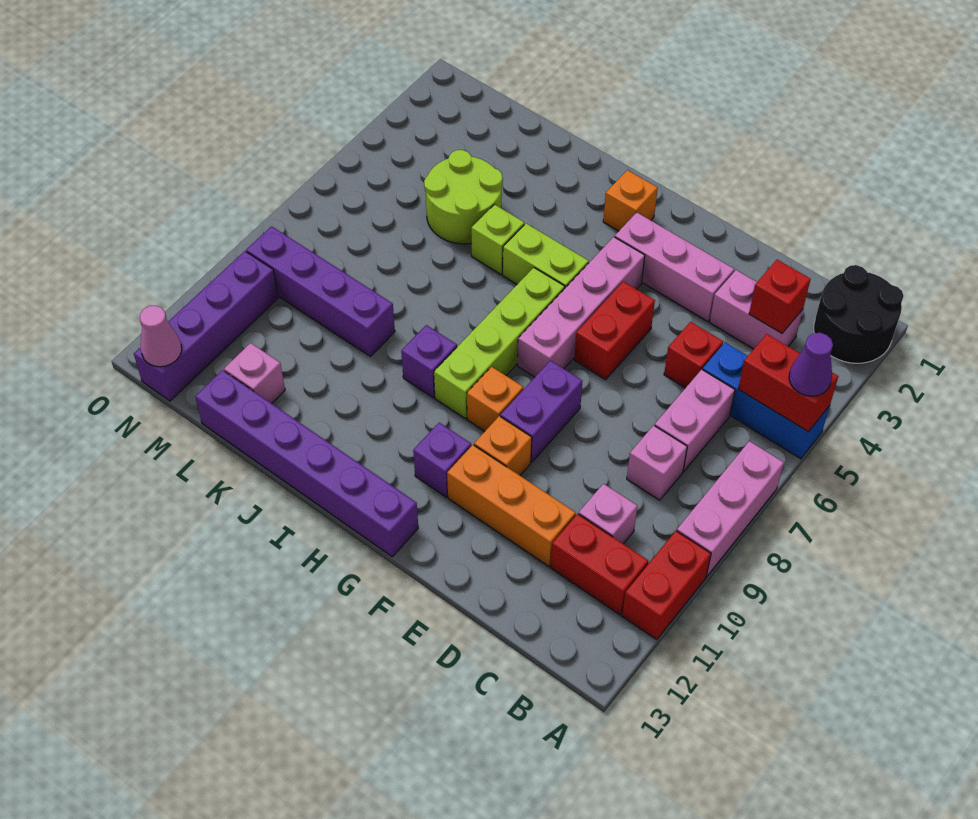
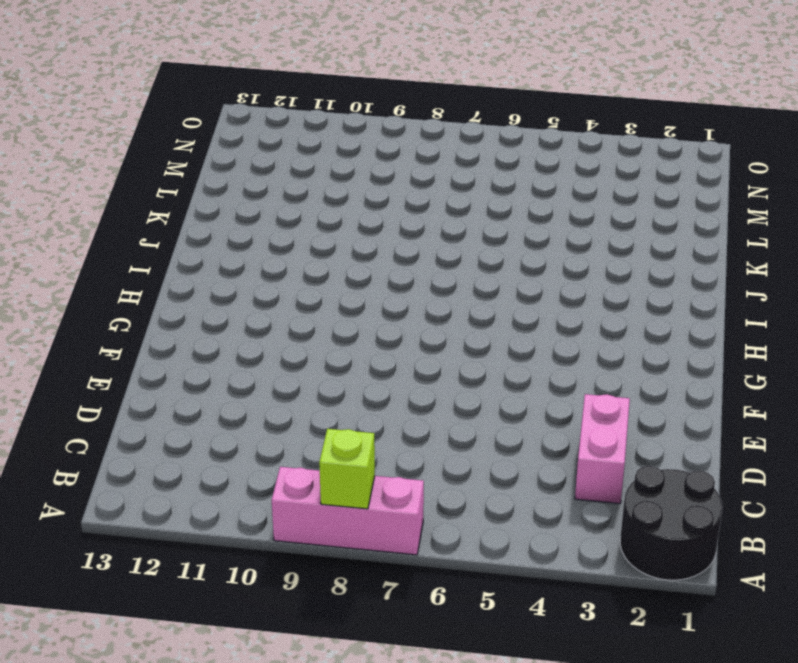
lime brick A8 level 2 -> lime brick J5 level 1
none -> blue brick A5:C5 level 1
none -> red brick A10:A11 level 1
none -> red brick B11:C11 level 1
none -> pink brick C6:C7 level 1

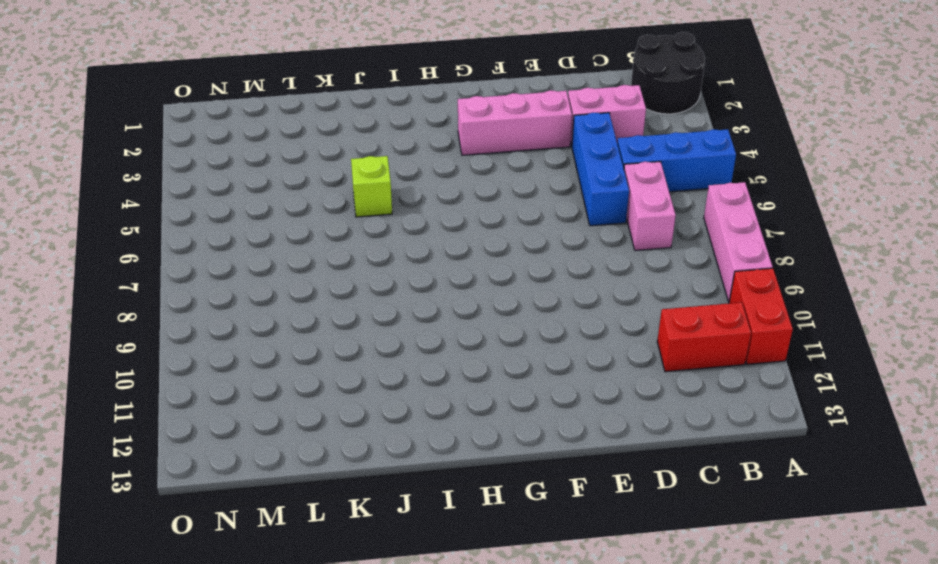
blue brick D4:D6 level 1 -> red brick D5 level 1
none -> pink brick C8 level 1
none -> pink brick C10 level 1
none -> orange brick D11:F11 level 1
none -> red brick F5:F6 level 1

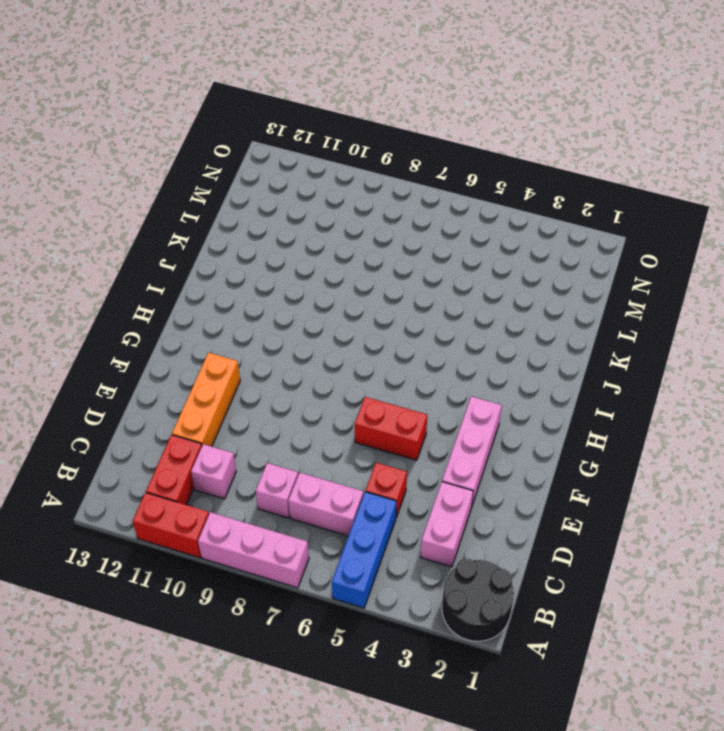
none -> purple brick F8:F9 level 1
none -> orange brick F10 level 1
none -> pink brick G4:G7 level 1
none -> orange brick G9 level 1

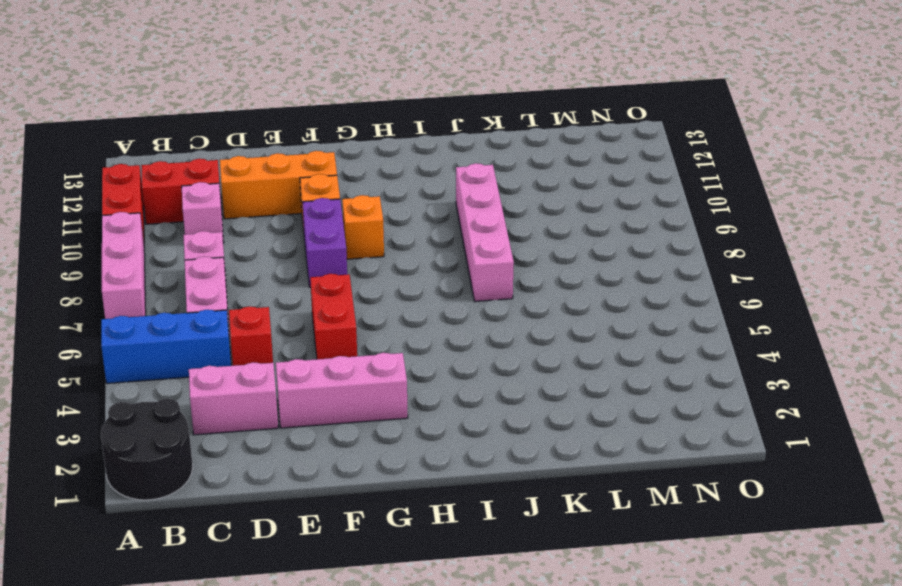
pink brick J7:J10 level 1 -> pink brick G4:G7 level 1
none -> purple brick G11 level 1
none -> purple brick G13:L13 level 1
none -> orange brick H2 level 1
none -> lime brick H5:I5 level 1

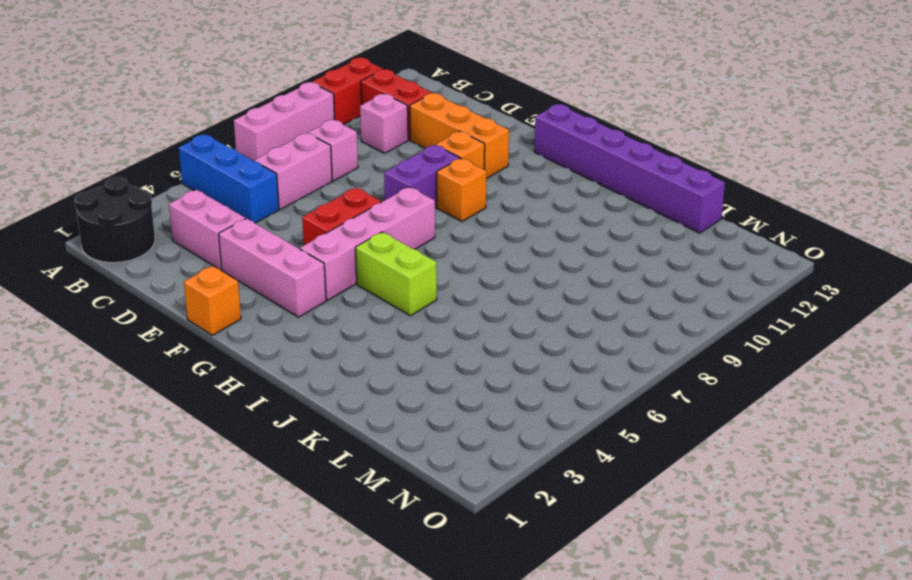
orange brick F1 level 1 -> orange brick H2 level 1
none -> red brick D5 level 1
none -> purple brick G11 level 1
none -> lime brick H6:H9 level 1
none -> purple brick I9 level 1

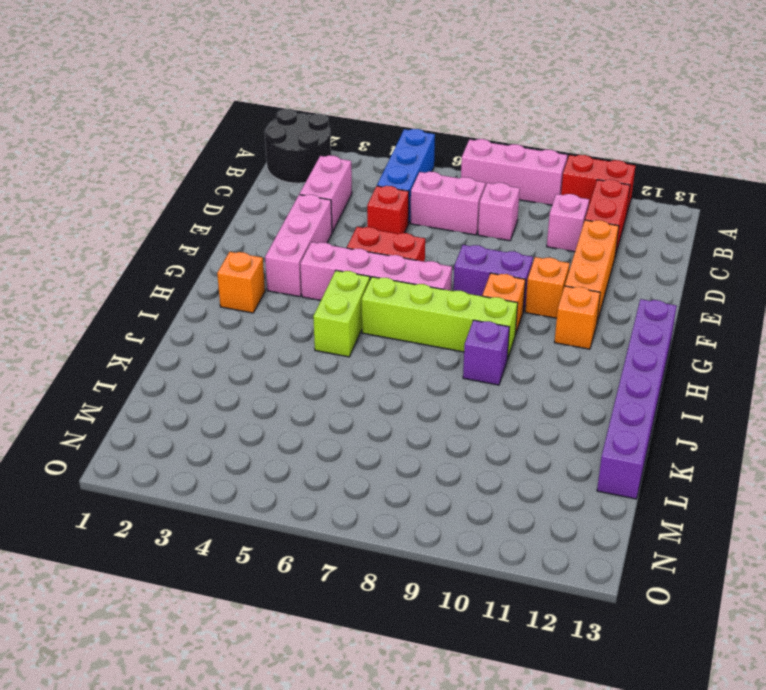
orange brick G11 level 1 -> purple brick G11 level 1
none -> lime brick J5 level 1
none -> lime round brick K4:L5 level 1
none -> purple brick K9:N9 level 1
none -> pink brick L12 level 1

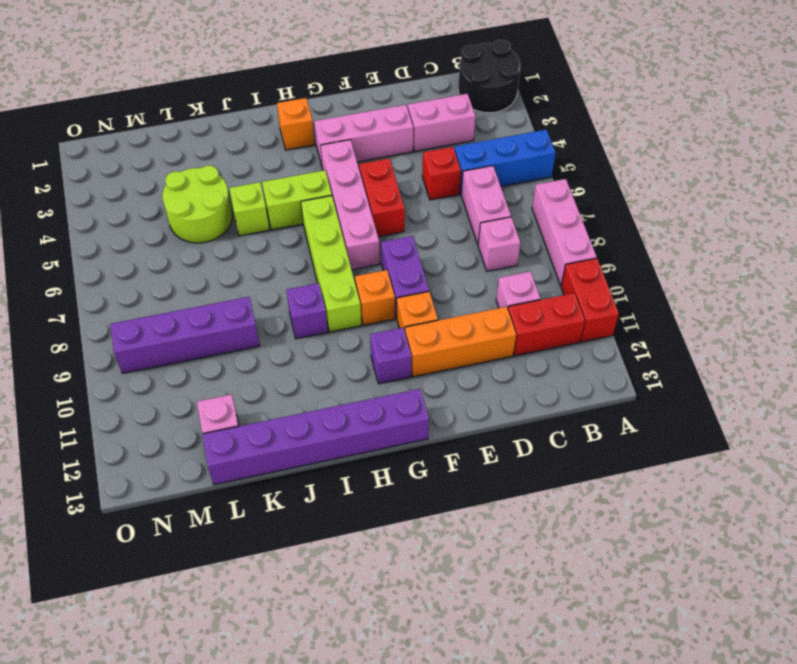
none -> purple brick N10:N13 level 1
none -> red brick A5:B5 level 2
none -> red brick C3 level 2
none -> pink cone N13 level 2

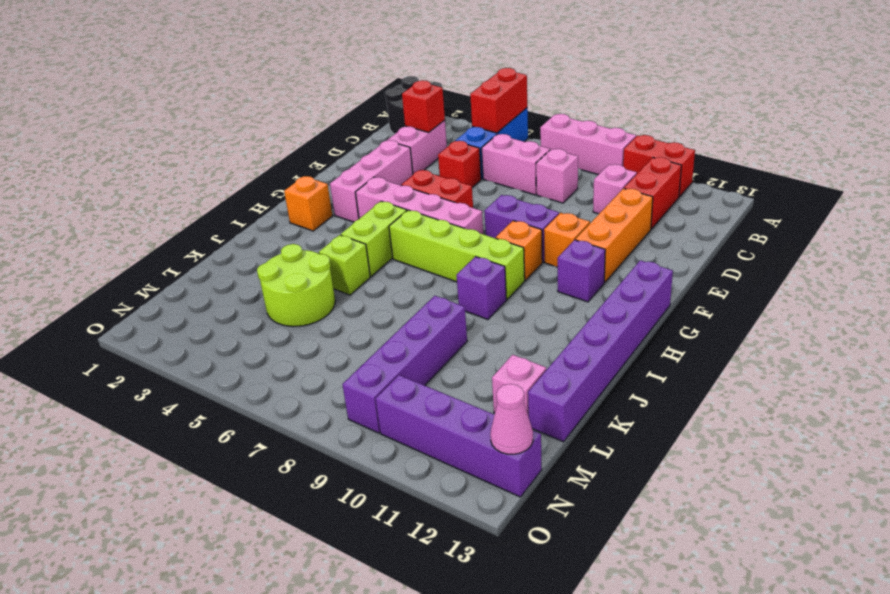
none -> purple cone A5 level 3

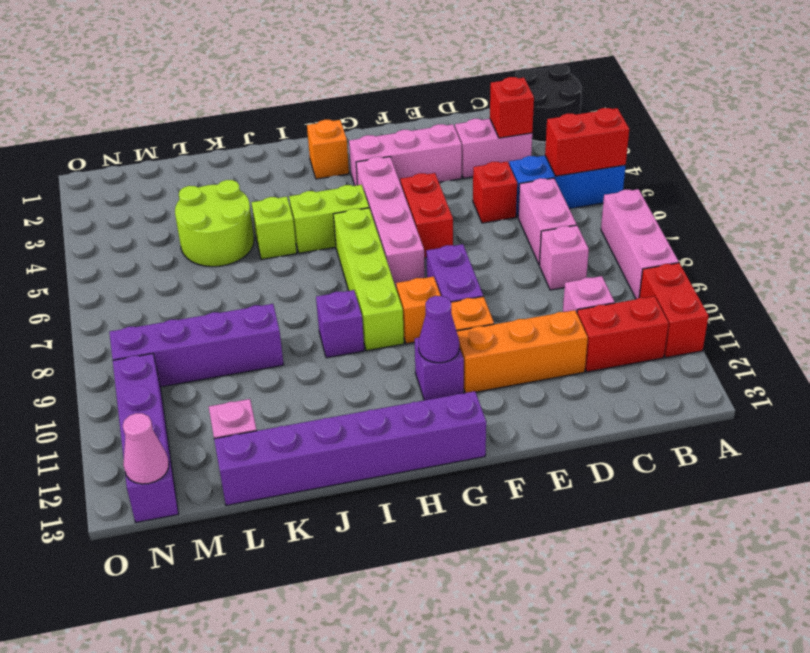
purple cone G11 level 2 -> purple cone A5 level 3

